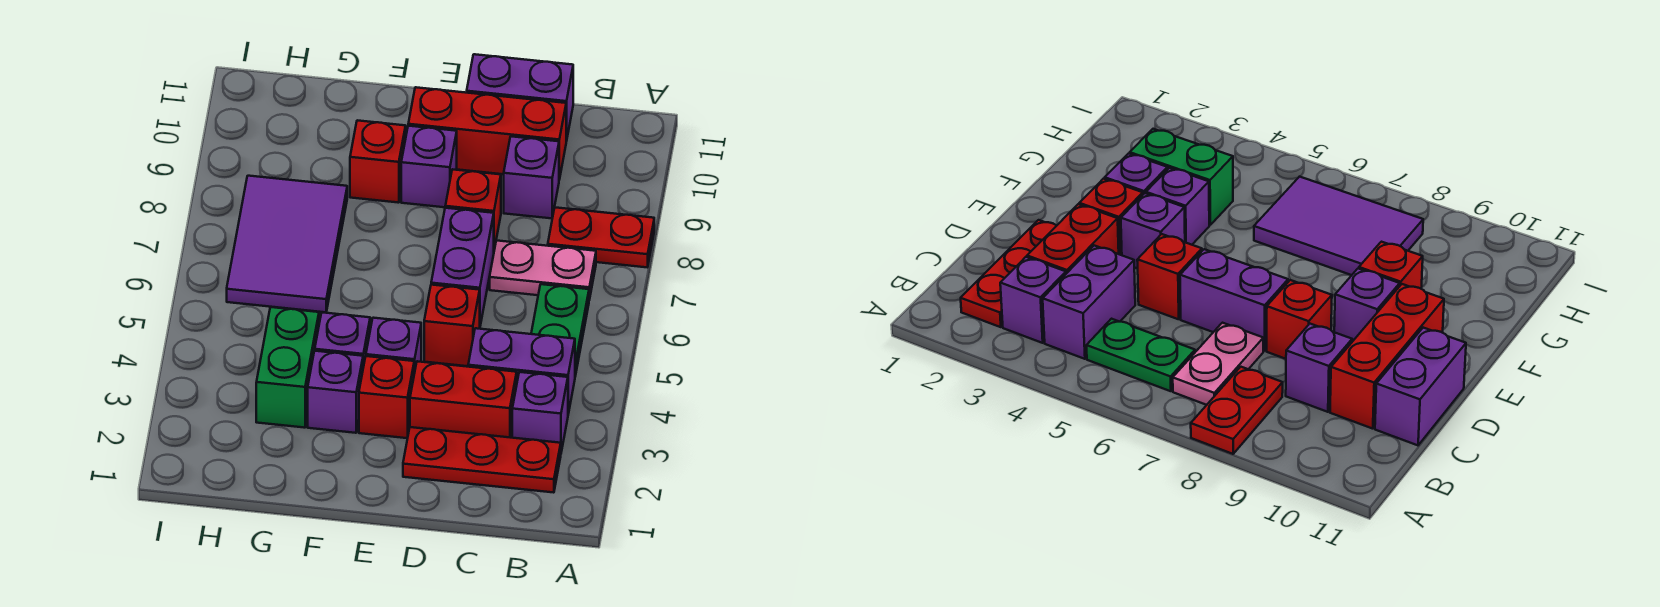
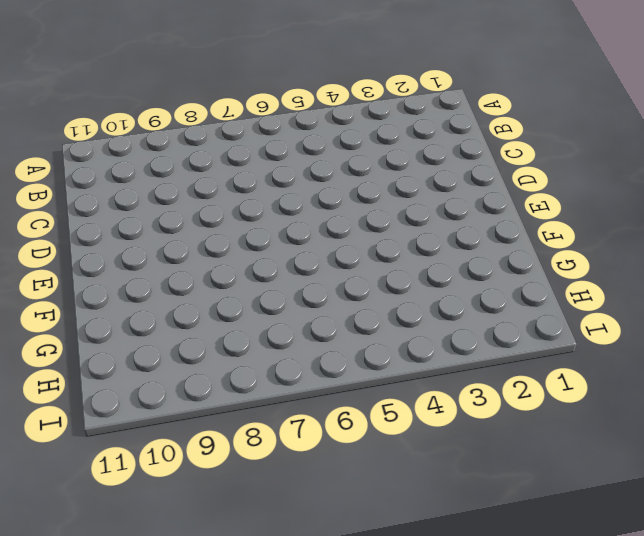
none -> red plate A8:B8 level 1
none -> red plate B2:D2 level 1
none -> purple brick B3 level 1

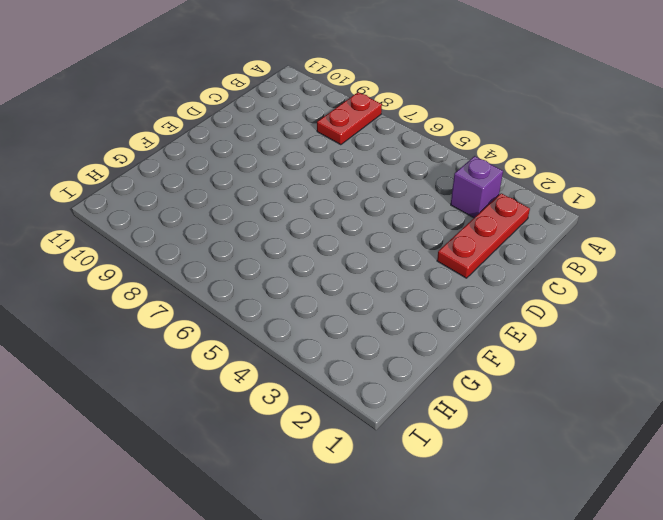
none -> purple brick B4:C4 level 1
none -> green plate B5:B6 level 1
none -> pink plate B7:C7 level 1

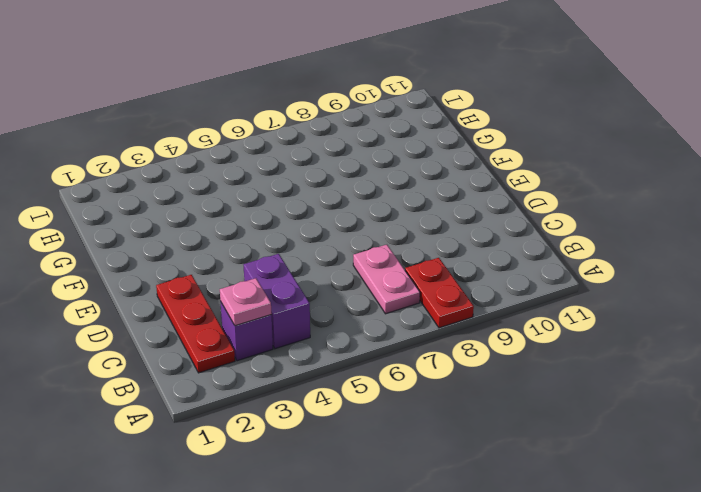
pink plate B3 level 2 -> none
none -> green plate B5:B6 level 1
none -> red brick C3:D3 level 1
none -> purple brick C9 level 1

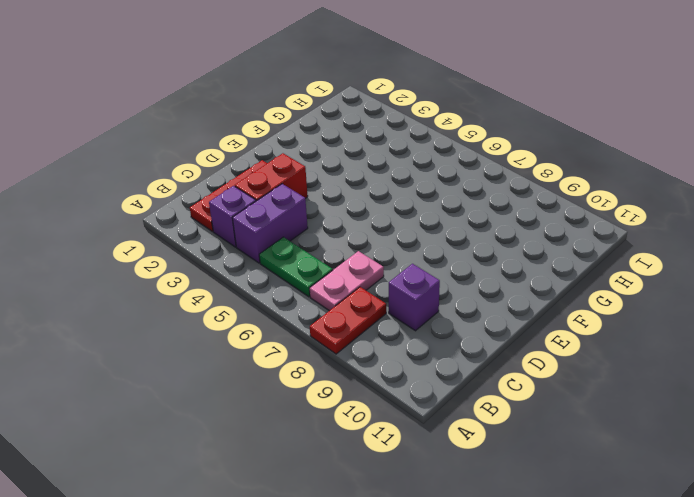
none -> red brick C10:E10 level 1
none -> purple brick C11:D11 level 1
none -> red brick D5 level 1

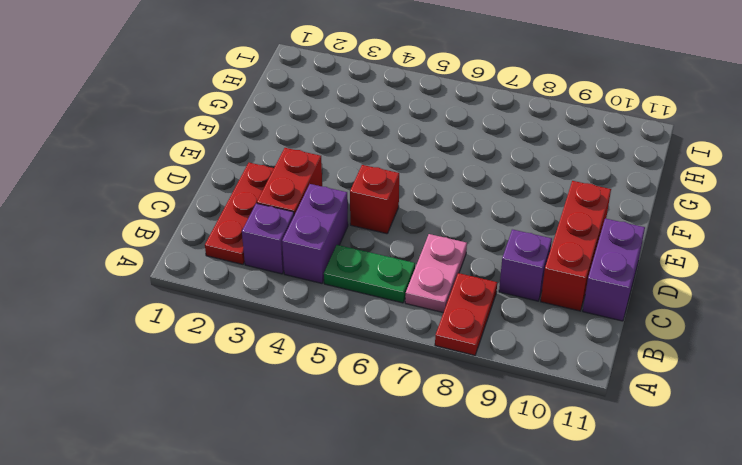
none -> purple brick D6:D7 level 1
none -> red brick D8 level 1
none -> red brick E3 level 1

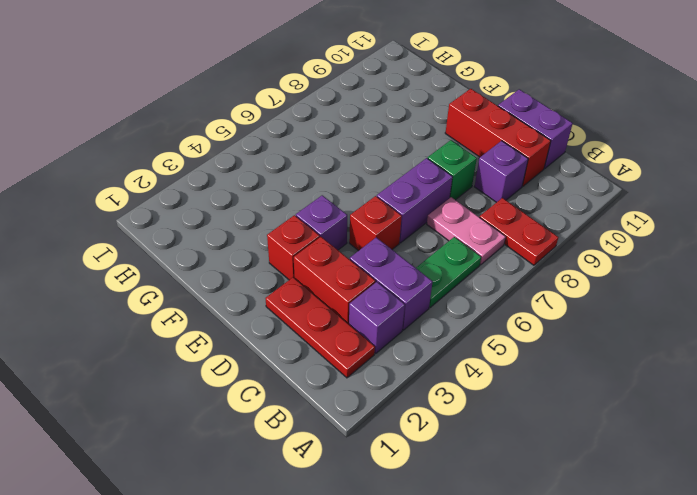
green brick D8 level 1 -> red brick D8 level 1
none -> purple brick E9 level 1
none -> purple brick F3 level 1
none -> purple brick F4 level 1

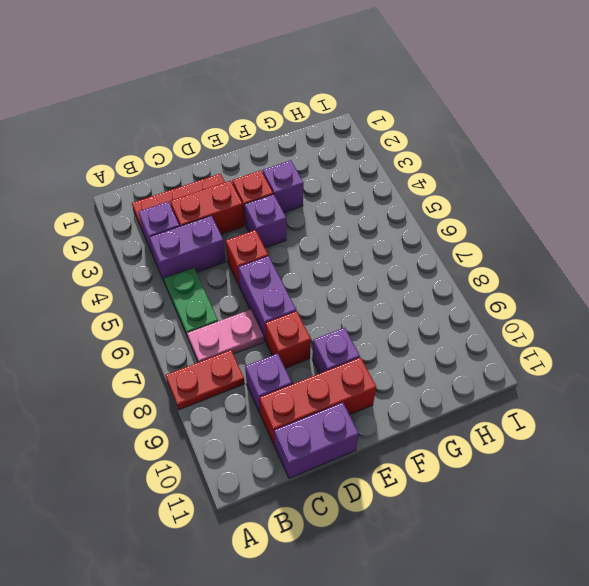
none -> purple brick F4 level 1
none -> red brick F9 level 1
none -> green brick G3:G4 level 1

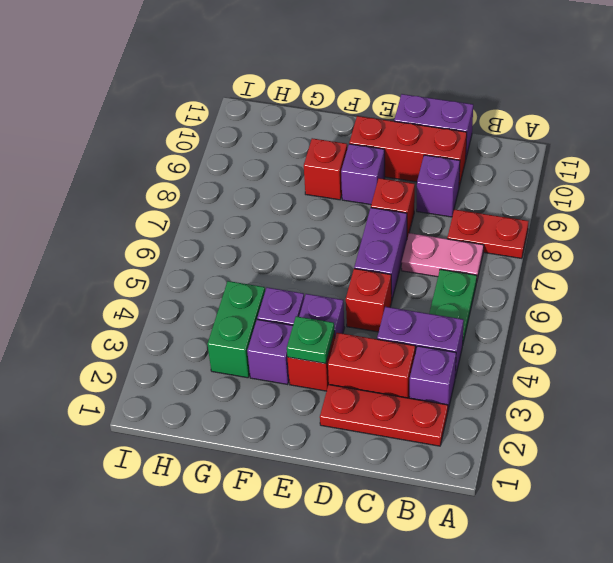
green plate E3 level 2 -> none
none -> purple tile G6:H8 level 1

